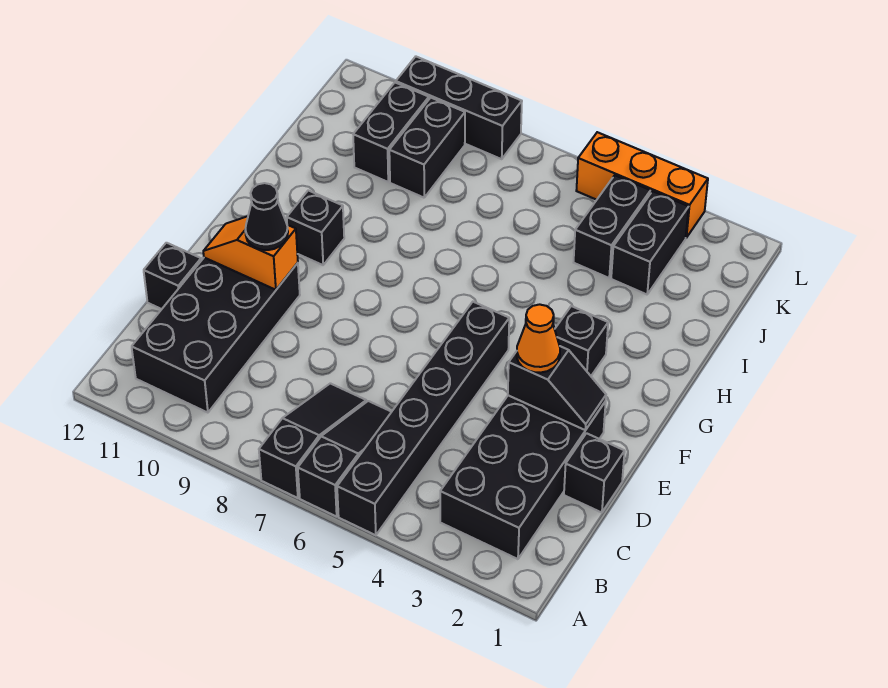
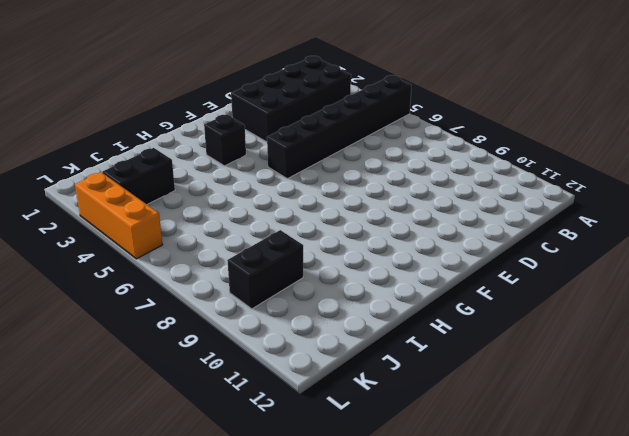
none -> black slope A6:C6 level 1 top A
none -> black slope A7:C7 level 1 top A
none -> black brick B10:E11 level 1

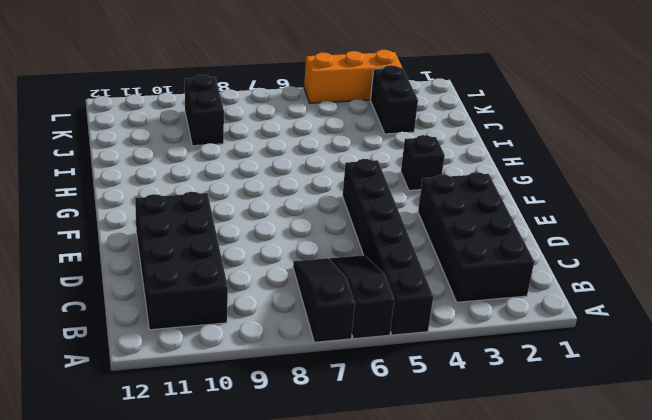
none -> black brick D1 level 1
none -> black brick D12 level 1
none -> black brick G10 level 1

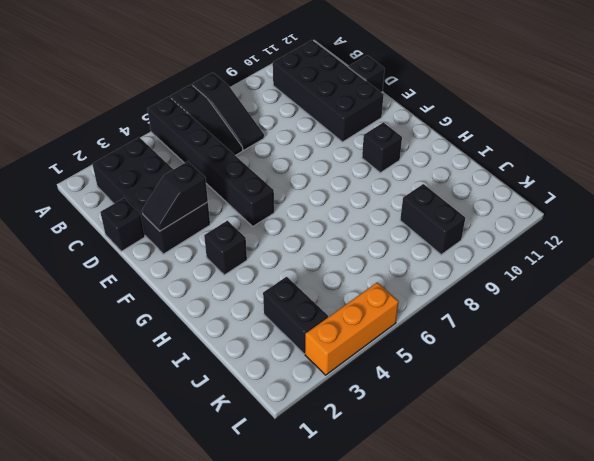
none -> black brick J4:K4 level 1
none -> black brick J10:K10 level 1
none -> black brick L8:L10 level 1

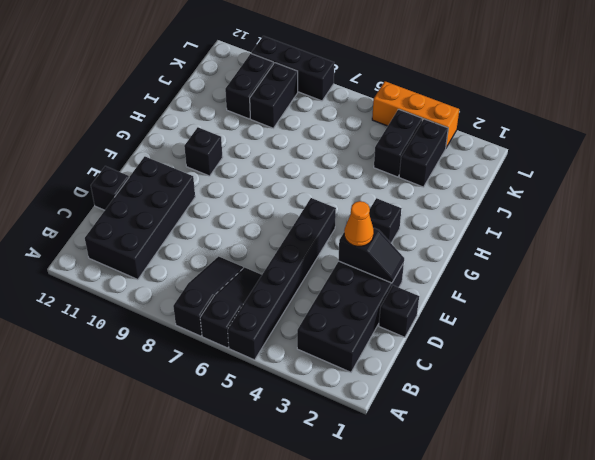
none -> orange slope E10:E11 level 2 top 10
none -> black cone E10 level 3

